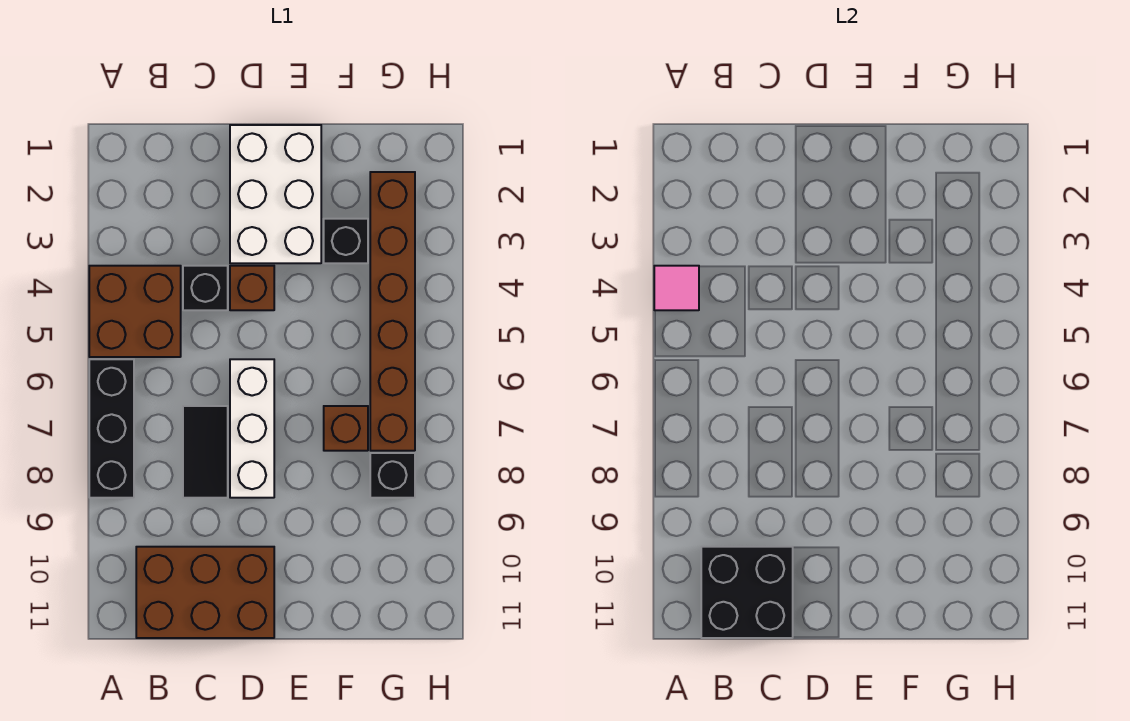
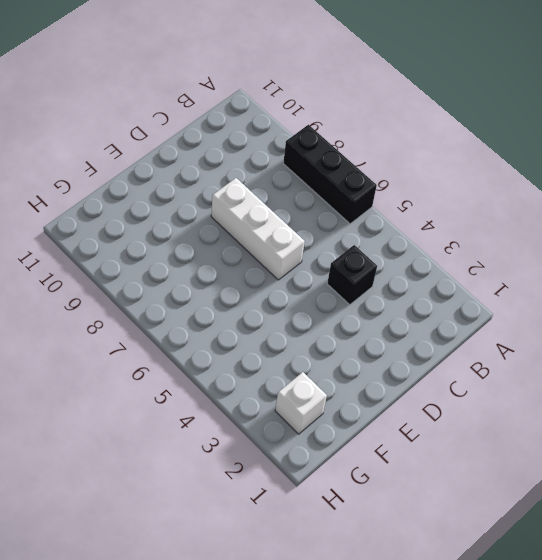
white brick G2 level 1 -> brown brick G2:G7 level 1
none -> brown brick A4:B5 level 1
none -> brown brick B10:D11 level 1
none -> black tile C7:C8 level 1

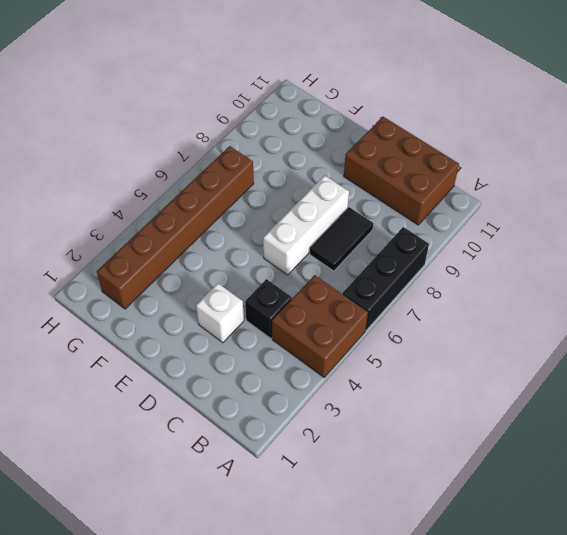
white brick D3 level 1 -> white brick D1:E3 level 1
none -> brown brick D4 level 1
none -> black brick F3 level 1
none -> brown brick F7 level 1

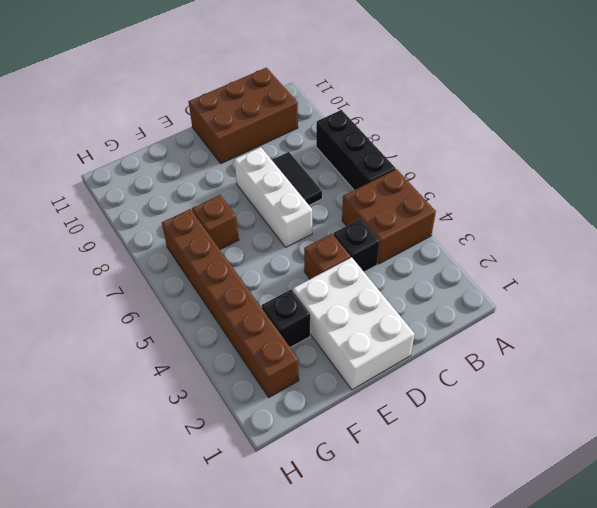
none -> black brick G8 level 1
none -> pink tile A4 level 2
none -> black brick B10:C11 level 2

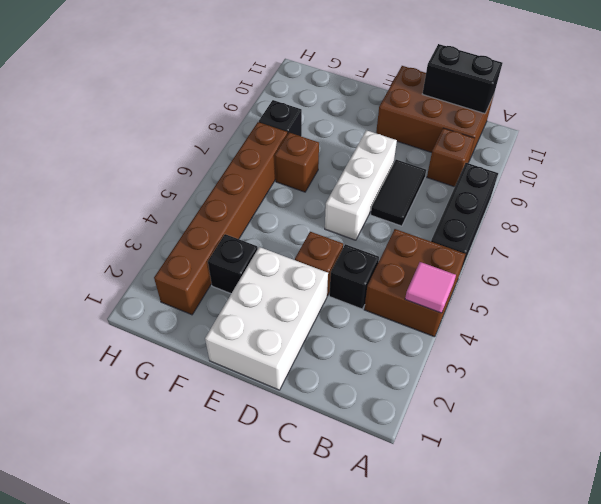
brown brick B9 level 1 -> none
black brick B11:C11 level 2 -> black brick B10:C11 level 2

